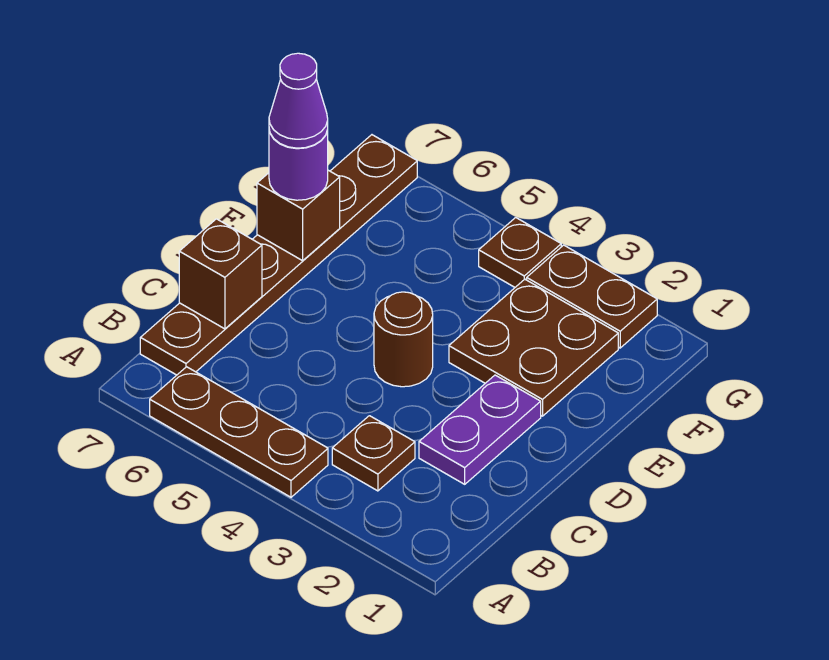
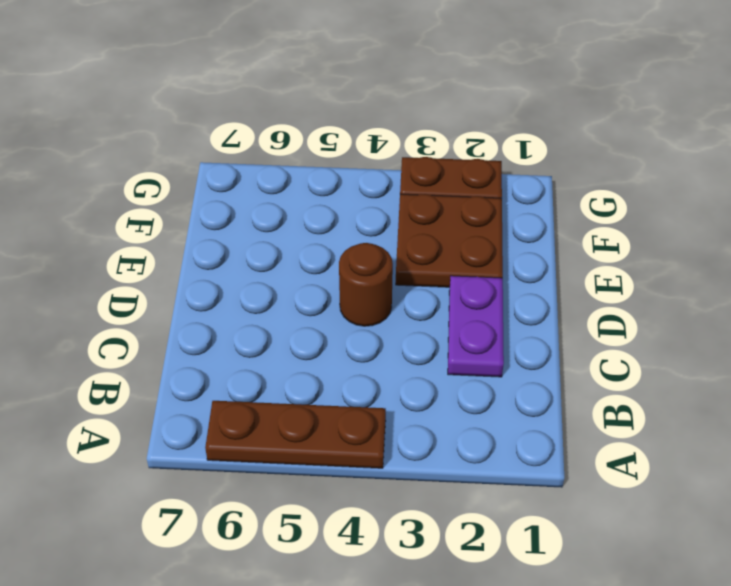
none -> brown plate B3 level 1
none -> brown plate B7:G7 level 1
none -> brown plate G4 level 1

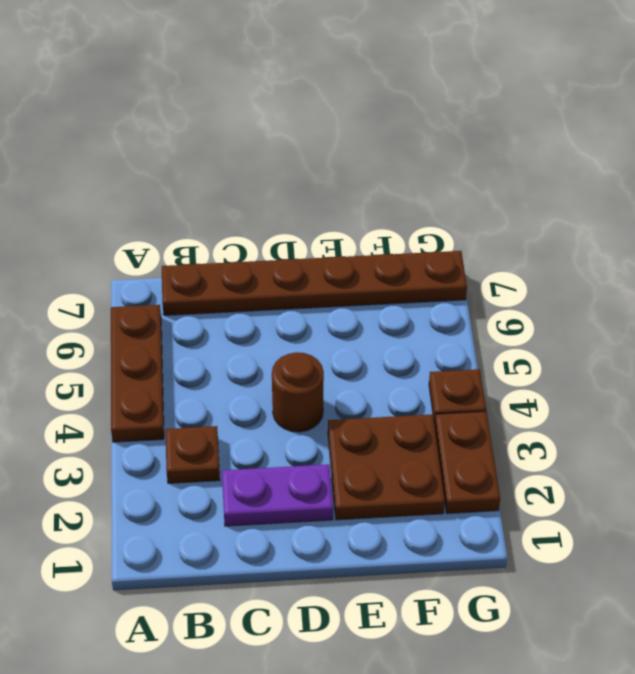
none -> brown brick C7 level 2
none -> brown brick E7 level 2
none -> purple round brick E7 level 3

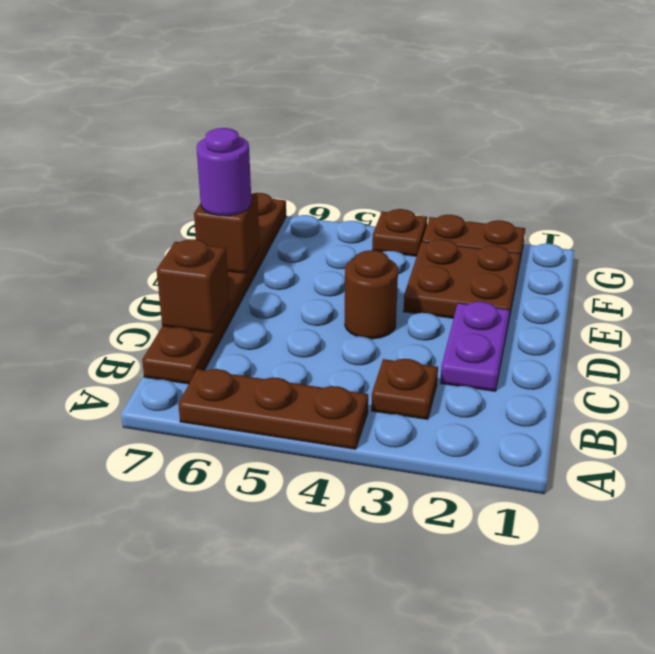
none -> purple cone E7 level 4

